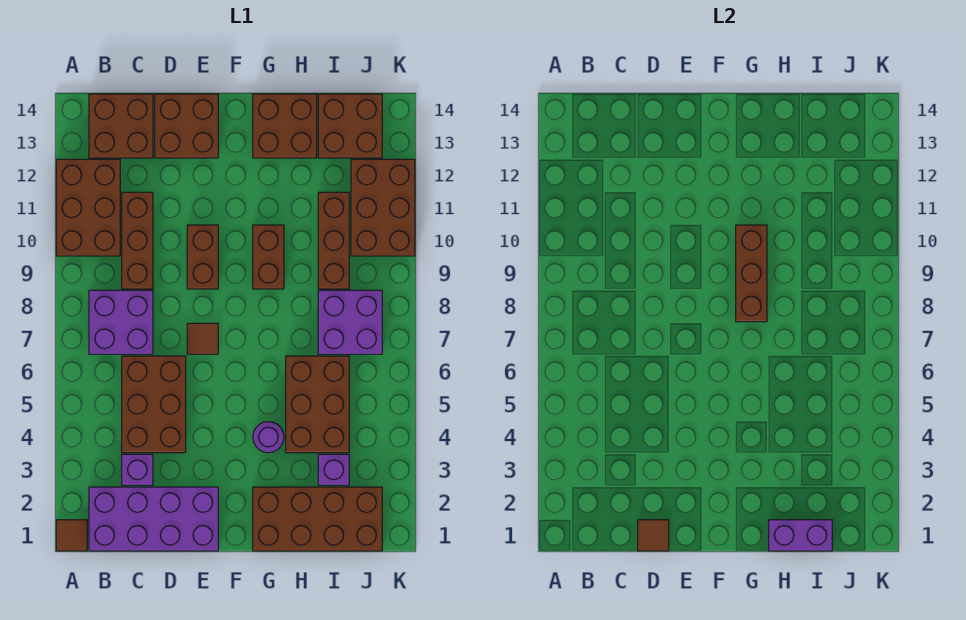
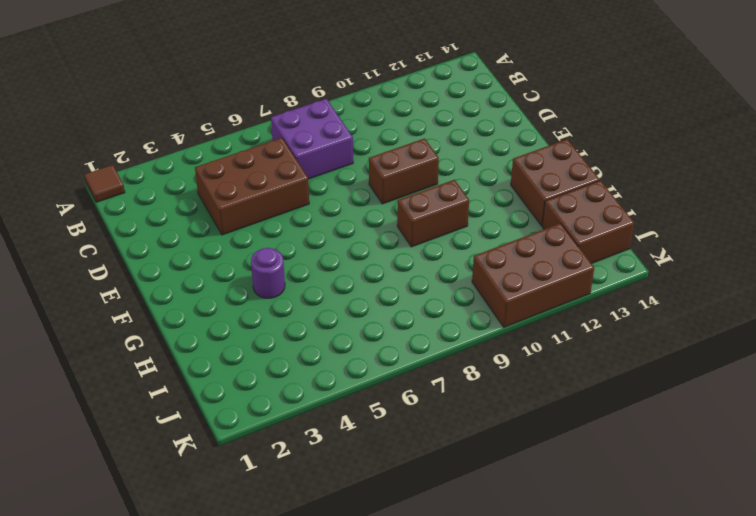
none -> brown brick A10:B12 level 1
none -> purple brick B1:E2 level 1
none -> brown brick B13:C14 level 1

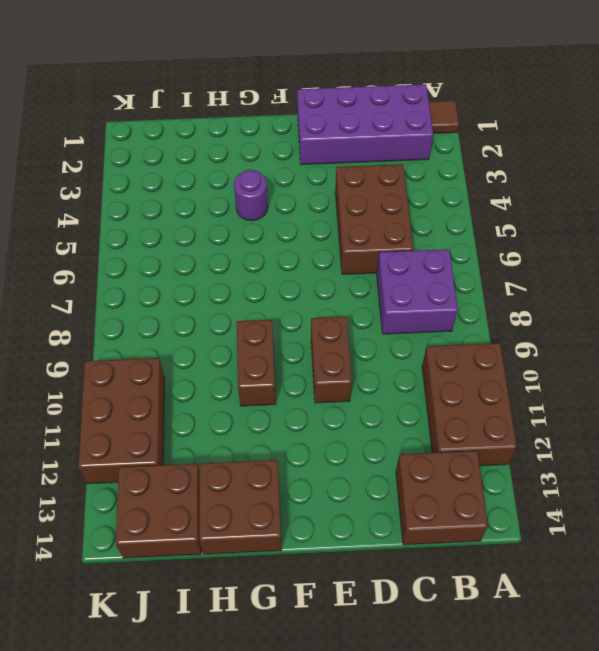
none -> purple brick C3 level 1
none -> brown brick C9:C11 level 1
none -> brown brick D13:E14 level 1

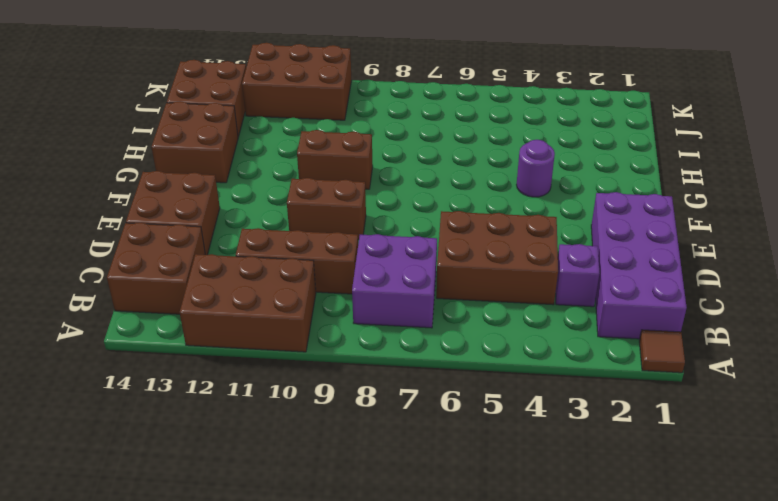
none -> brown tile E7 level 1
none -> brown brick G1:J2 level 1
none -> brown brick H4:I6 level 1

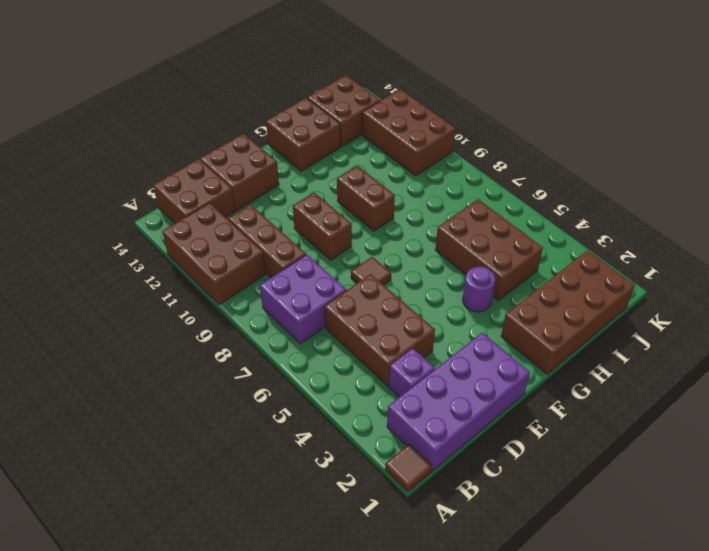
none -> purple brick I3 level 1
none -> purple brick I7:J8 level 1
none -> brown brick I9:I11 level 1

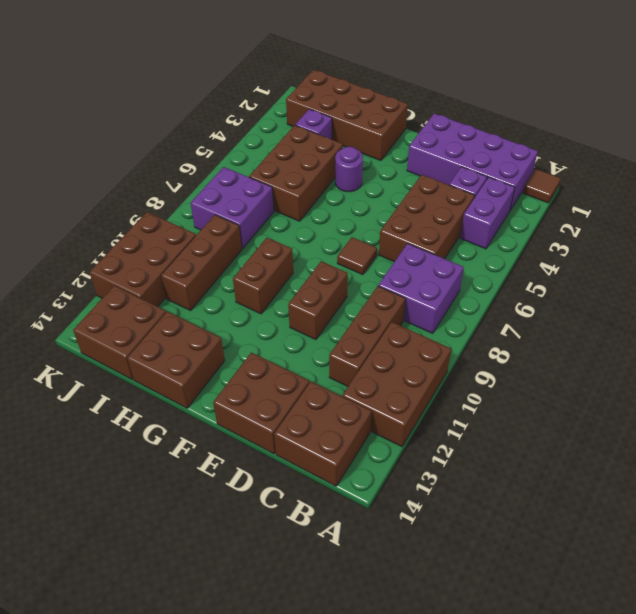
purple brick B3:B4 level 1 -> purple brick H1:I1 level 2
none -> brown tile D1 level 2
none -> brown brick G8:G10 level 2

